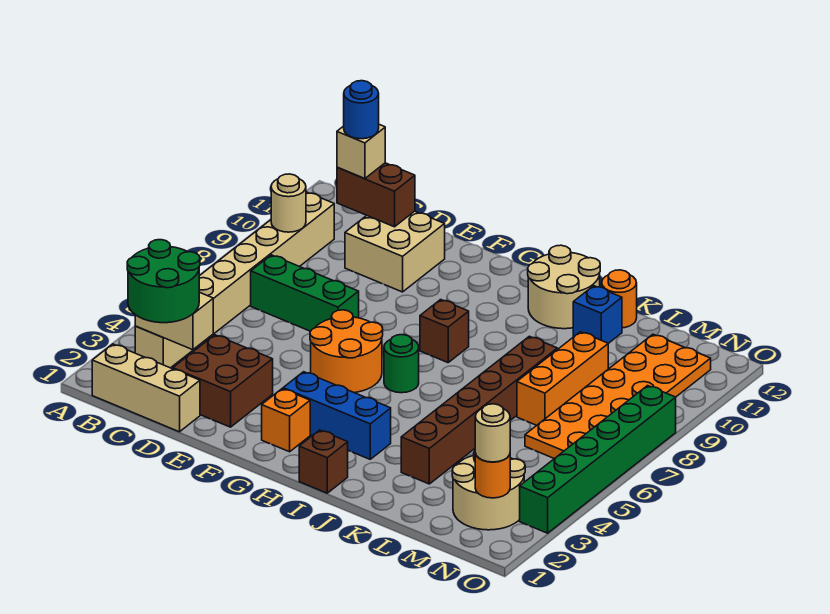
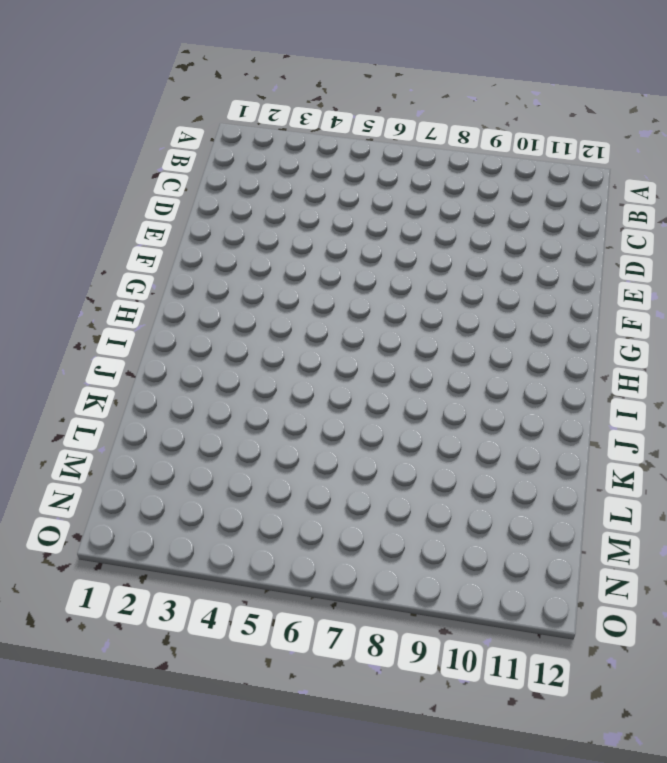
none -> tan brick B1:D1 level 1
none -> tan brick B3:B10 level 1
none -> green brick C7:E7 level 1

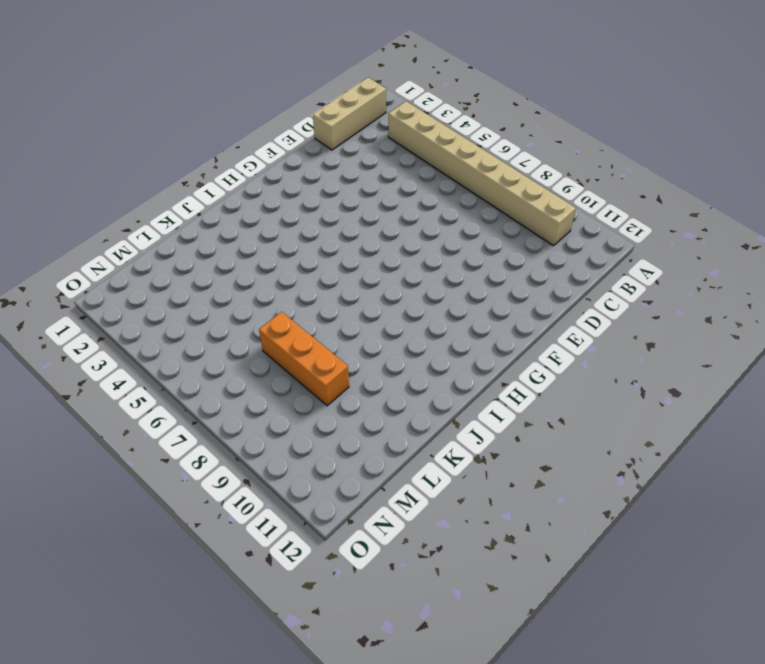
none -> green brick C7:E7 level 1
none -> brown brick D2:E3 level 1
none -> tan brick D10:E11 level 1

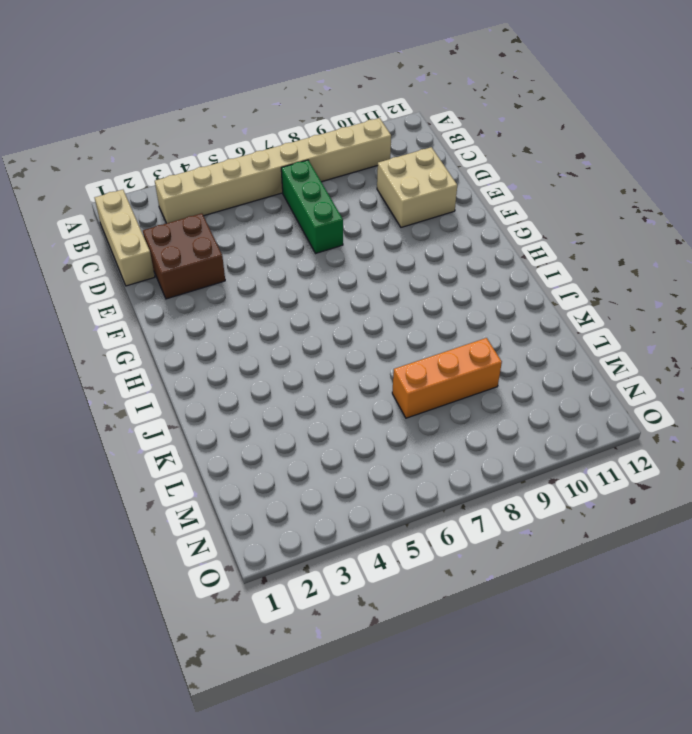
none -> orange round brick F5:G6 level 1
none -> orange brick G2 level 1
none -> blue brick G3:I3 level 1

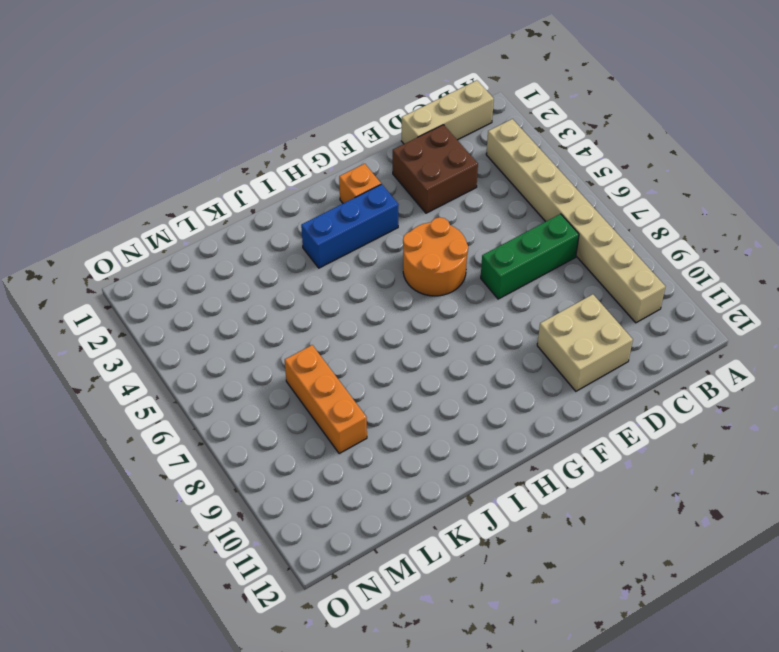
none -> green round brick H6 level 1
none -> brown brick H8 level 1
none -> brown brick I1 level 1

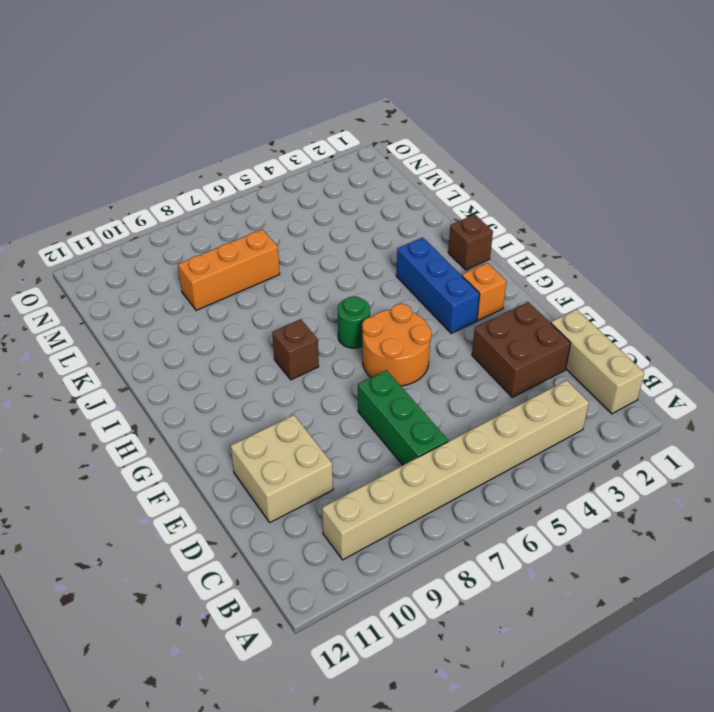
none -> tan round brick I11:J12 level 1
none -> brown brick K3:K8 level 1
none -> blue brick K11 level 1

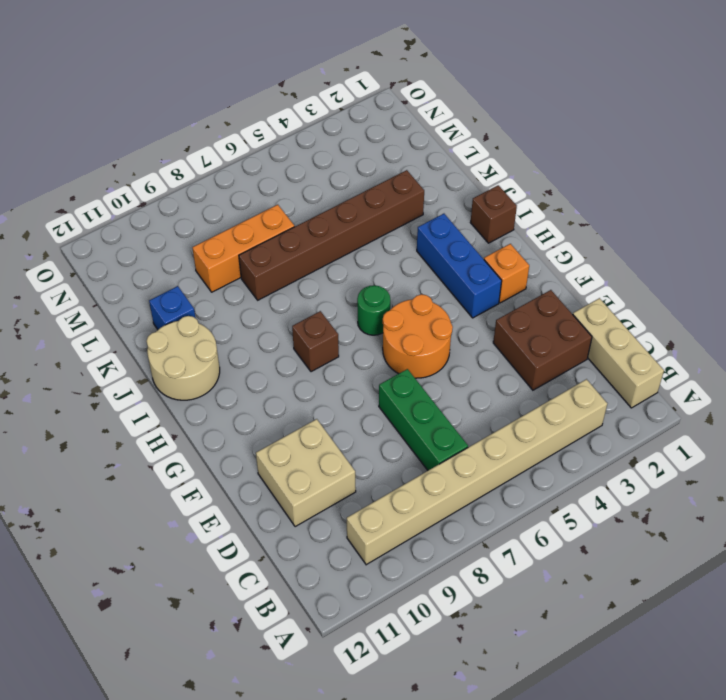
none -> orange round brick K12 level 1
none -> tan round brick M2:N3 level 1
none -> orange plate M6:N11 level 1

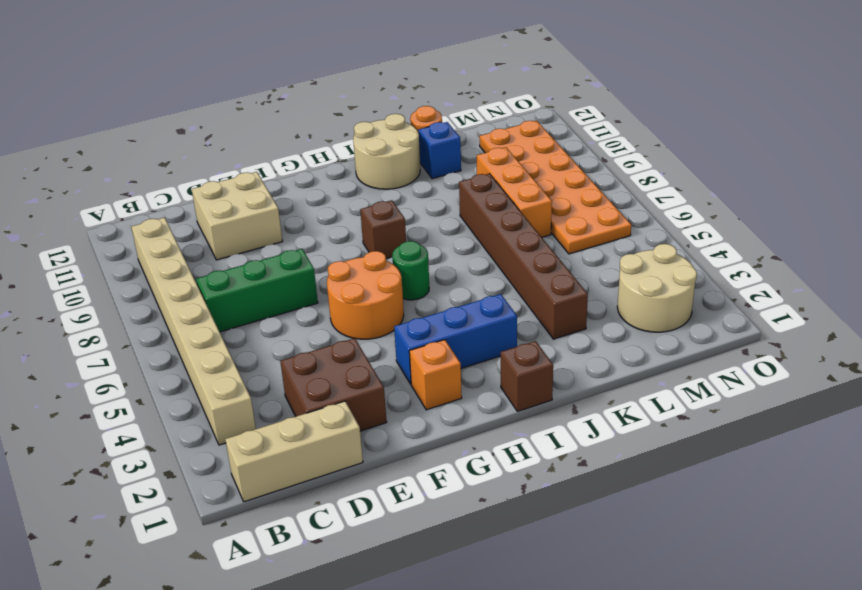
none -> green brick O3:O8 level 1
none -> tan brick B3:C3 level 2
none -> tan round brick B9 level 2

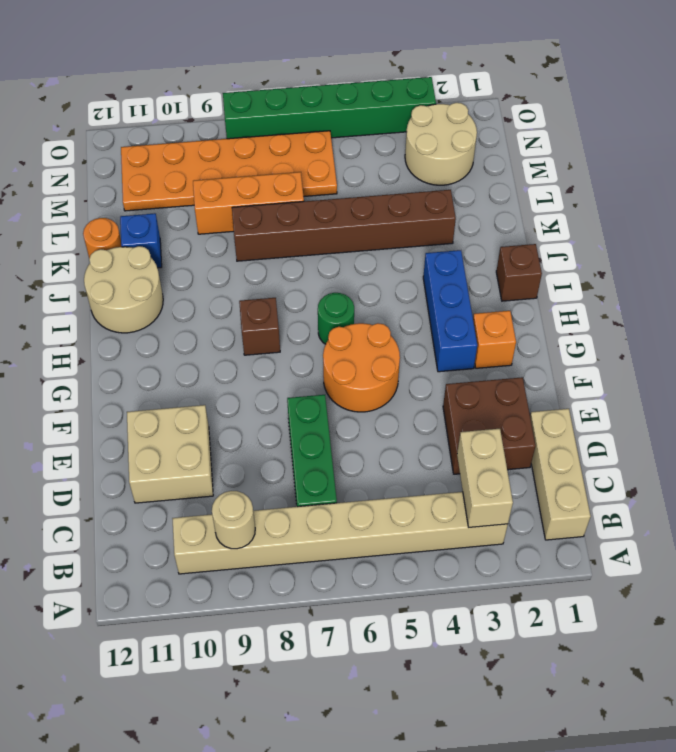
none -> brown brick C11:D11 level 2
none -> orange round brick N2 level 2
none -> green round brick B2:C3 level 3

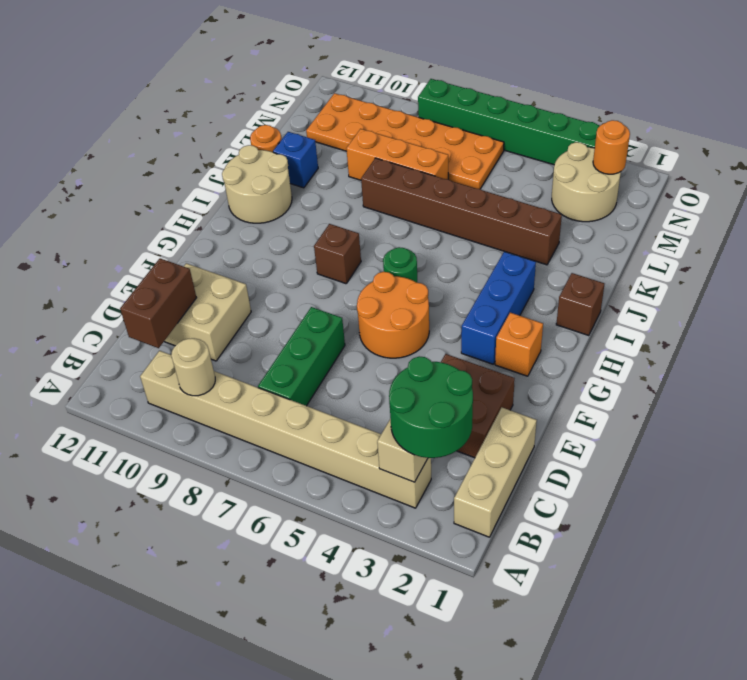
none -> tan brick C11 level 3
none -> tan round brick N2 level 3
none -> blue round brick C11 level 4

